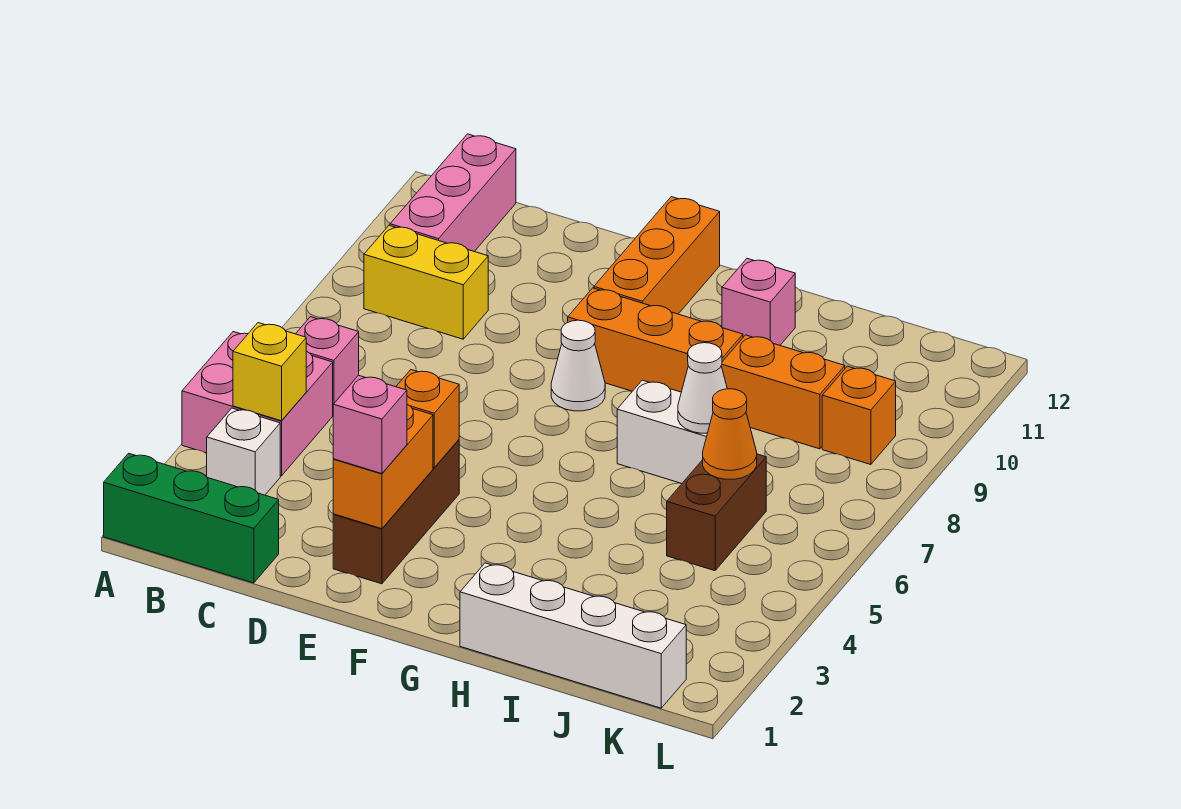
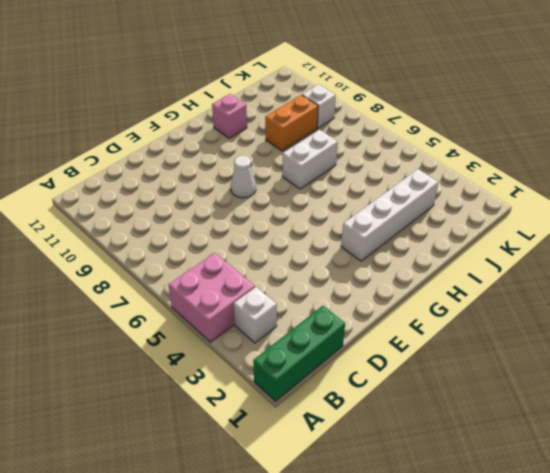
white brick G3:J3 level 1 -> white brick H1:K1 level 1
white brick K9 level 1 -> orange brick K9 level 1
none -> pink brick B6 level 1
none -> yellow brick B9:C9 level 1
none -> pink brick B10:B12 level 1

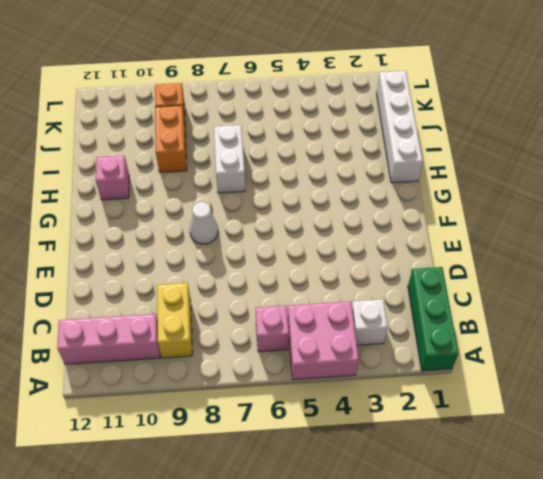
none -> brown brick E2:E4 level 1
none -> orange brick F9:H9 level 1
none -> orange brick F10:F12 level 1

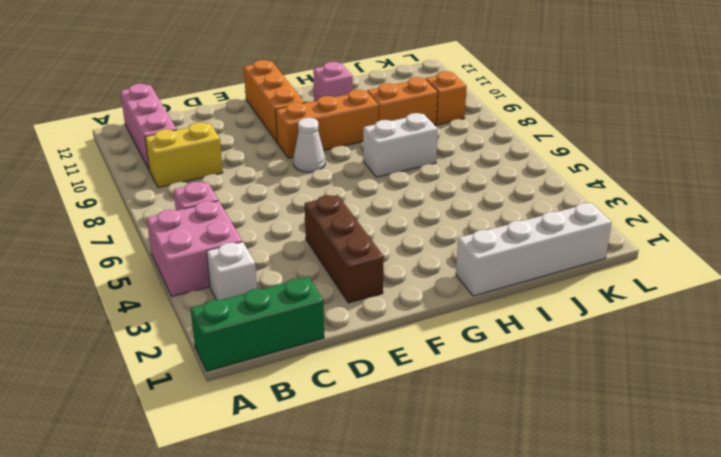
none -> brown brick J5:J6 level 1
none -> yellow brick B4 level 2
none -> orange brick E2:E3 level 2

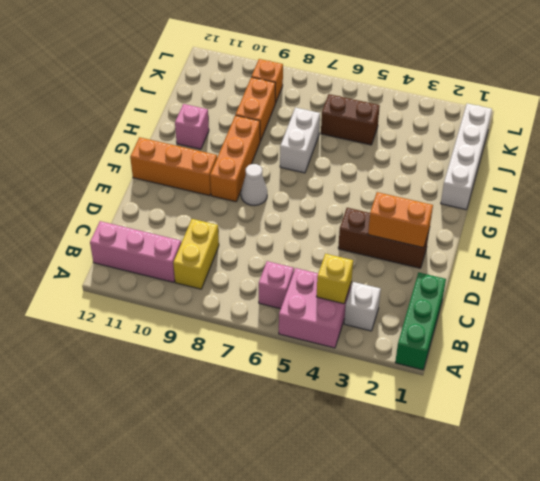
none -> orange brick E4 level 2
none -> white cone I7 level 2
none -> orange cone J6 level 2

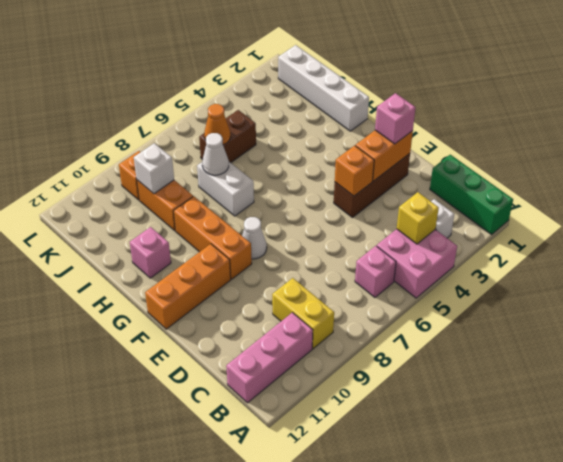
white brick J9 level 2 -> none

